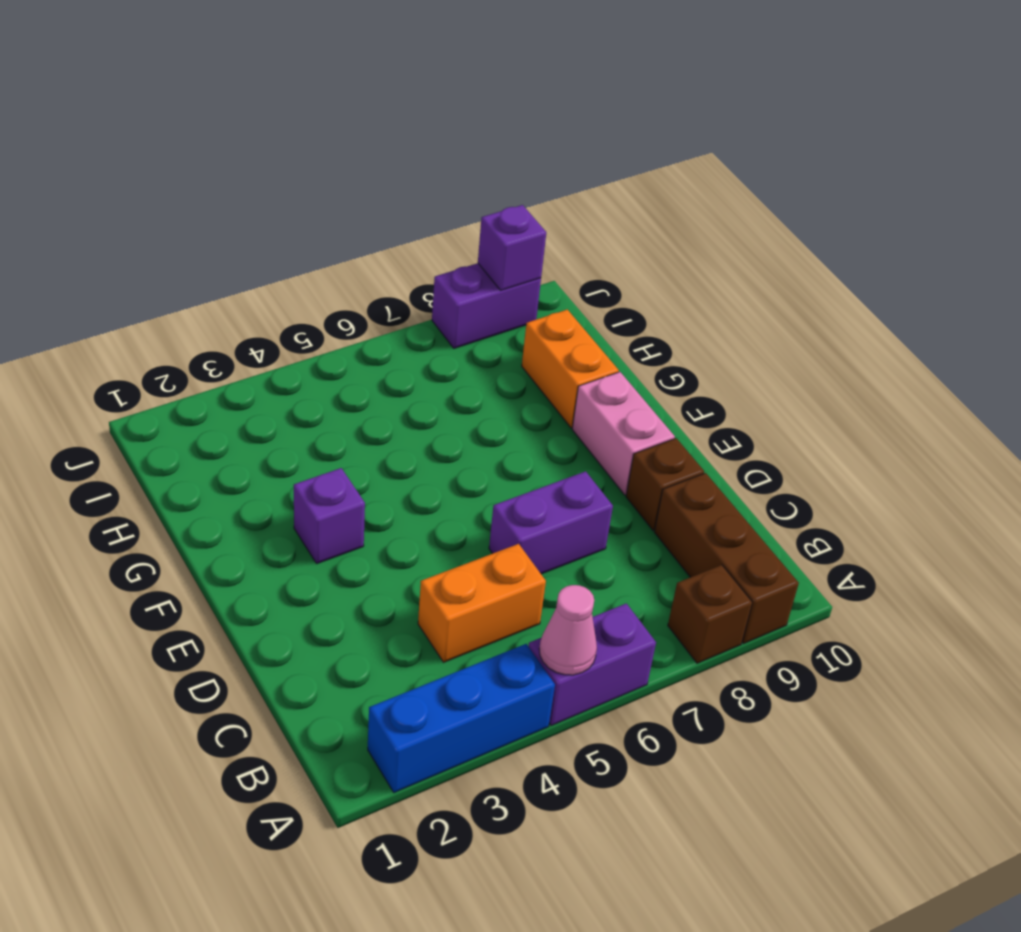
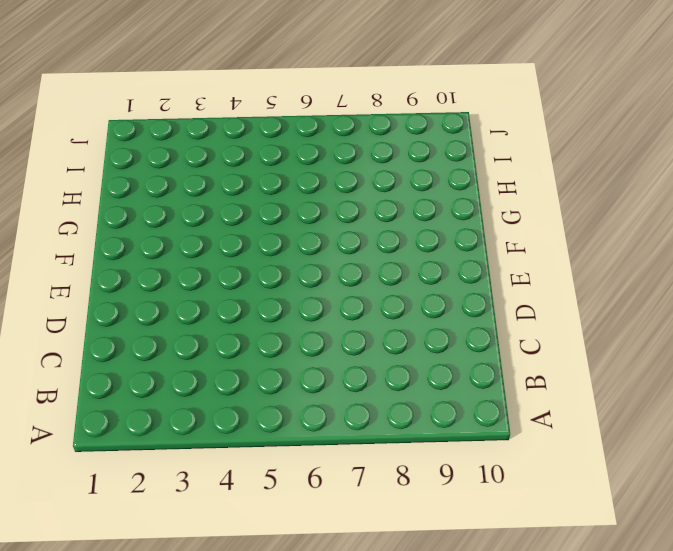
none -> blue brick A2:A4 level 1
none -> purple brick A5:A6 level 1
none -> brown brick A8 level 1

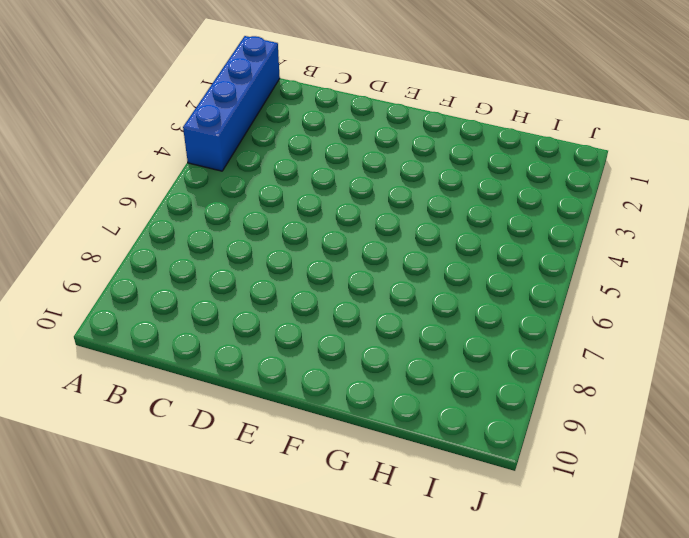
blue brick A1:A4 level 1 -> blue brick A2:A4 level 1
none -> purple brick A5:A6 level 1
none -> brown brick A8 level 1
none -> brown brick A9:C9 level 1

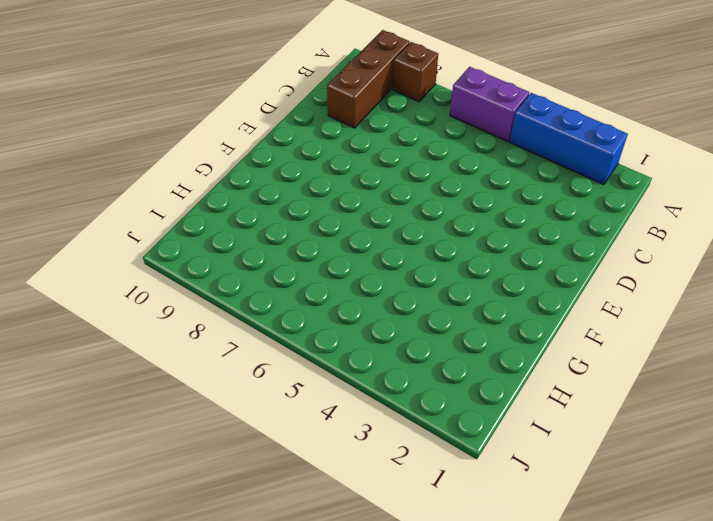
none -> orange brick C4:C5 level 1
none -> purple brick D6:D7 level 1
none -> brown brick D9 level 1

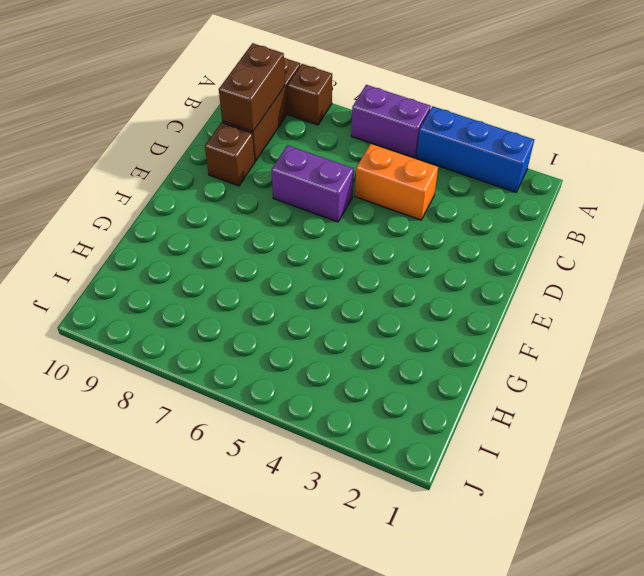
brown brick B9:C9 level 2 -> none
none -> pink brick E9:F9 level 1
none -> purple brick F3 level 1
none -> orange brick G9:H9 level 1

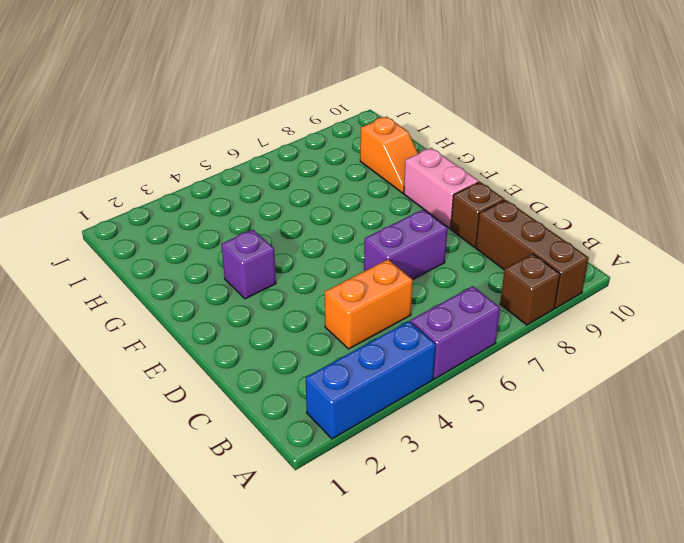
orange slope G9:H9 level 1 top H -> orange brick G9:H9 level 1
none -> purple brick J8:J9 level 1
none -> pink cone A5 level 2
none -> purple brick J9 level 2

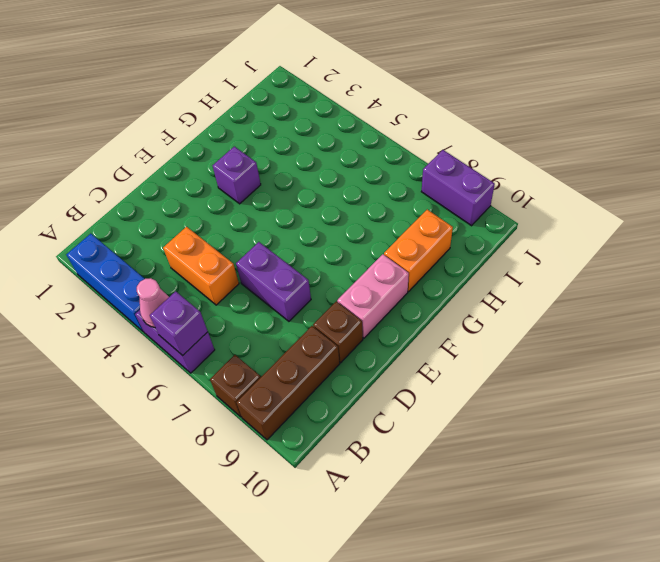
purple brick A6 level 2 -> purple brick J9 level 2

